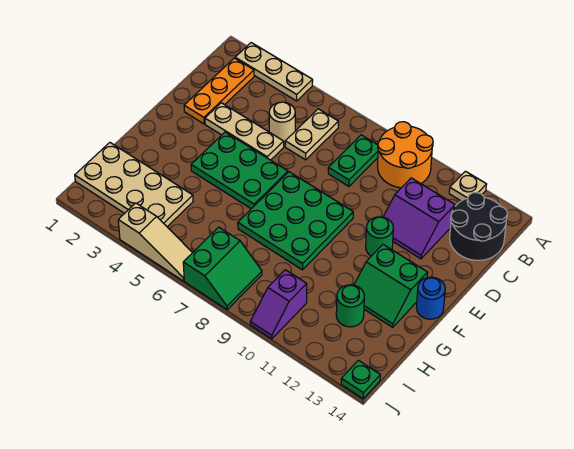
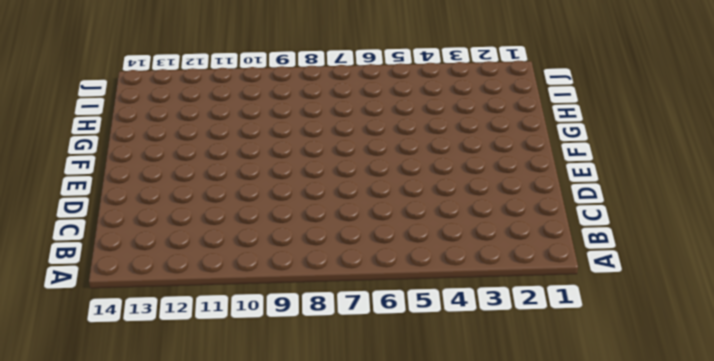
none -> tan plate A2:A4 level 1
none -> orange round brick A9:B10 level 1
none -> tan plate A12 level 1

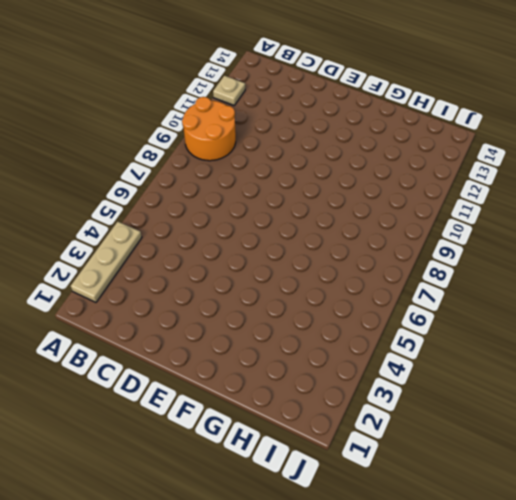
none -> orange plate B2:D2 level 1
none -> tan plate B6:C6 level 1
none -> green plate B8:C8 level 1

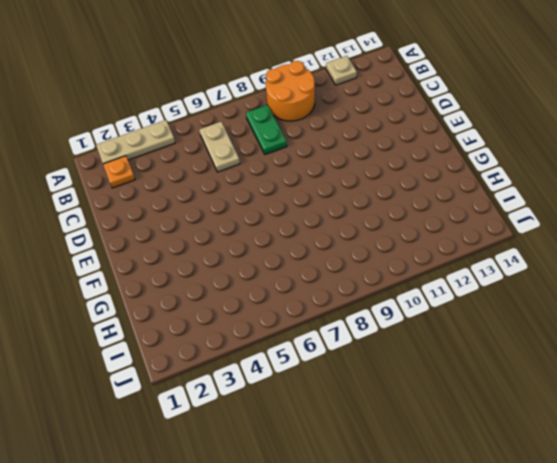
orange plate B2 level 1 -> orange plate B2:D2 level 1
none -> black round brick B13:C14 level 1
none -> tan round brick C5 level 1
none -> purple slope C11:D12 level 1 top C

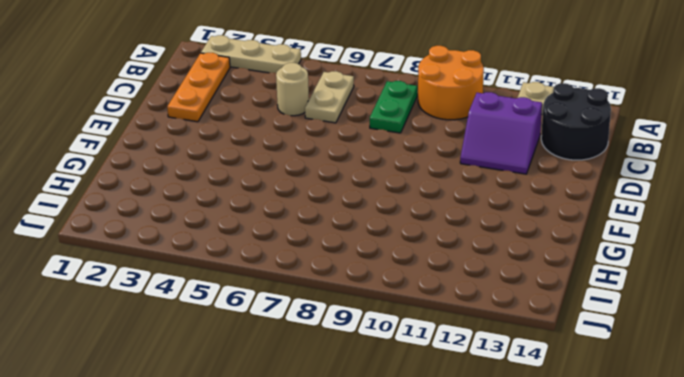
none -> tan plate D3:D5 level 1
none -> green plate E4:F6 level 1
none -> green plate E7:G9 level 1

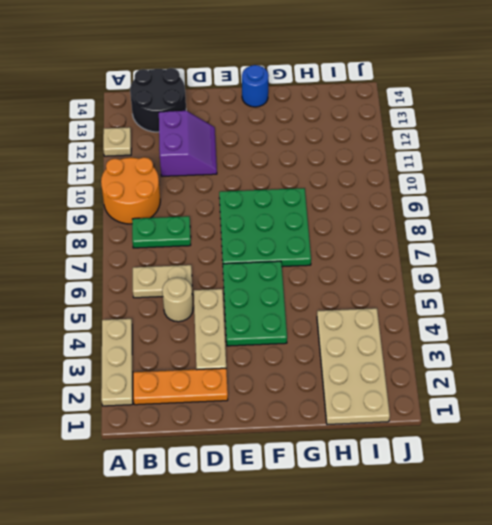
none -> green round brick E11 level 1
none -> green slope F12:G13 level 1 top F
none -> green round brick H12 level 1

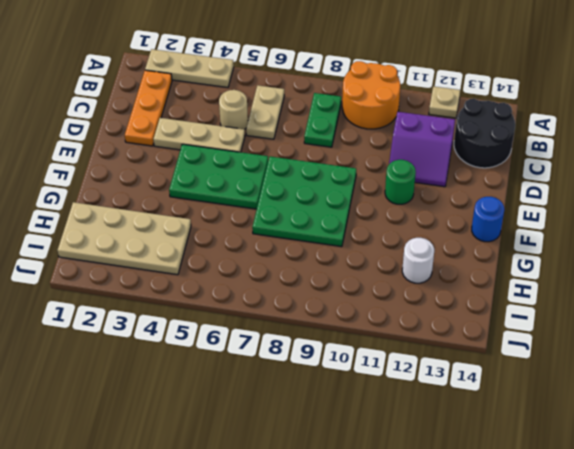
white round brick H12 level 1 -> green round brick H12 level 1
none -> green slope F12:G13 level 1 top F
none -> green slope I7:J8 level 1 top 7
none -> purple slope I10:J10 level 1 top I

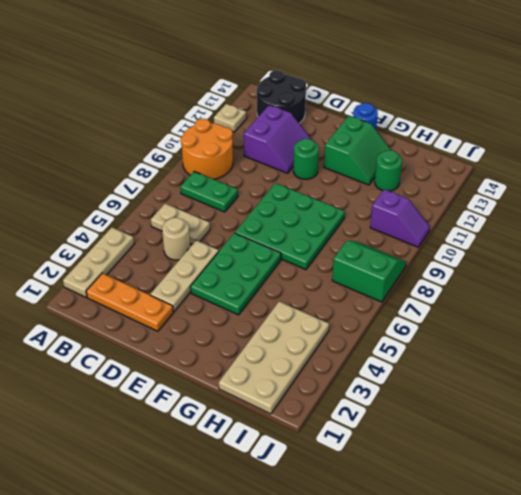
none -> tan slope J4:J6 level 1 top 4
none -> green plate J14 level 1

